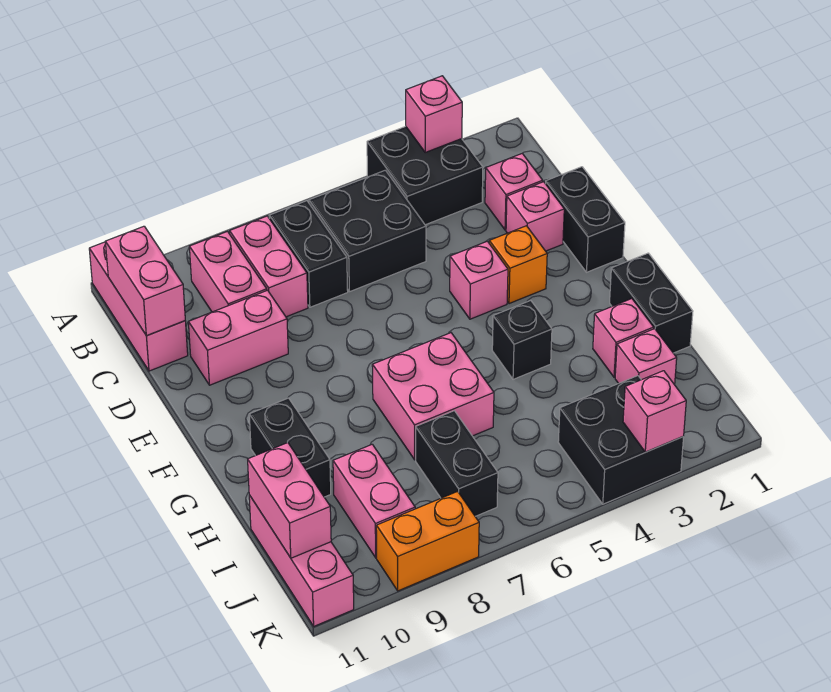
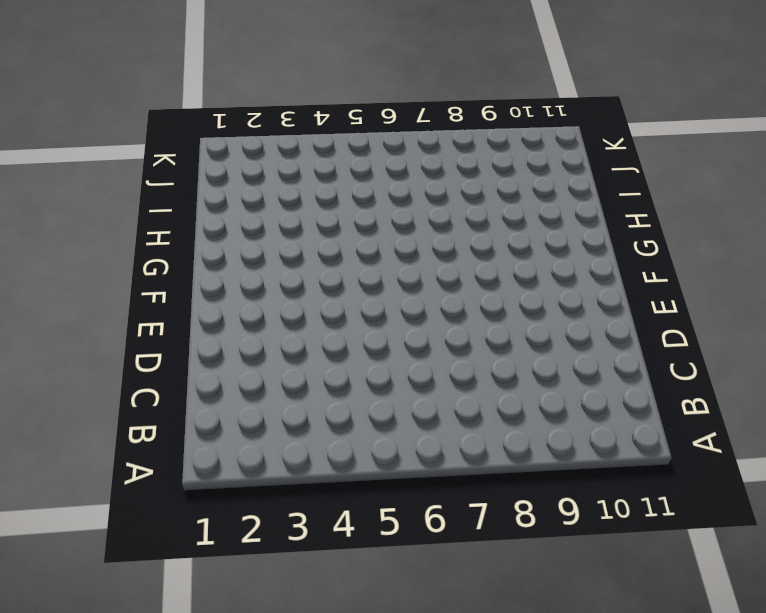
none -> black brick A3:B4 level 1
none -> pink brick A11:C11 level 1
none -> black brick B5:C6 level 1

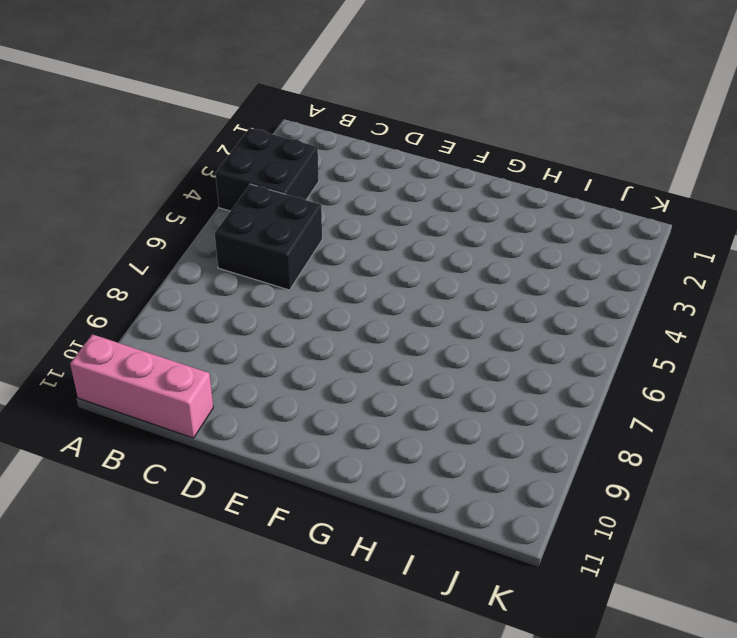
none -> black brick B7:C7 level 1
none -> pink brick B8:C8 level 1
none -> pink brick B9:C9 level 1

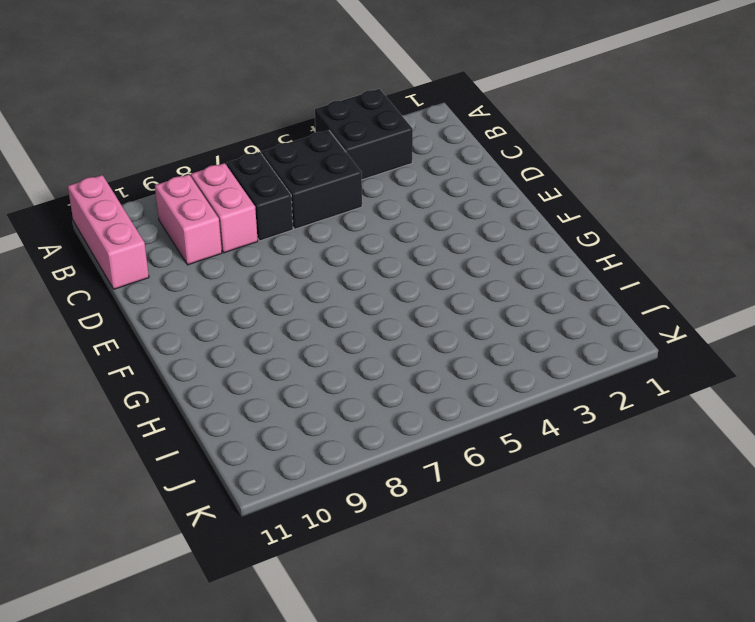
none -> pink brick C2 level 1
none -> black brick D1:E1 level 1
none -> pink brick D2 level 1

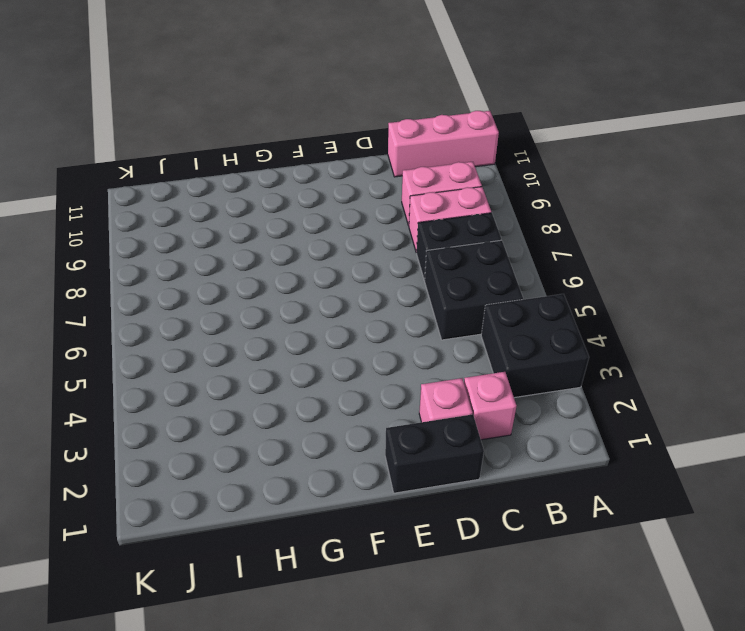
none -> pink brick D9:D10 level 1
none -> orange brick E3 level 1
none -> pink brick E4 level 1

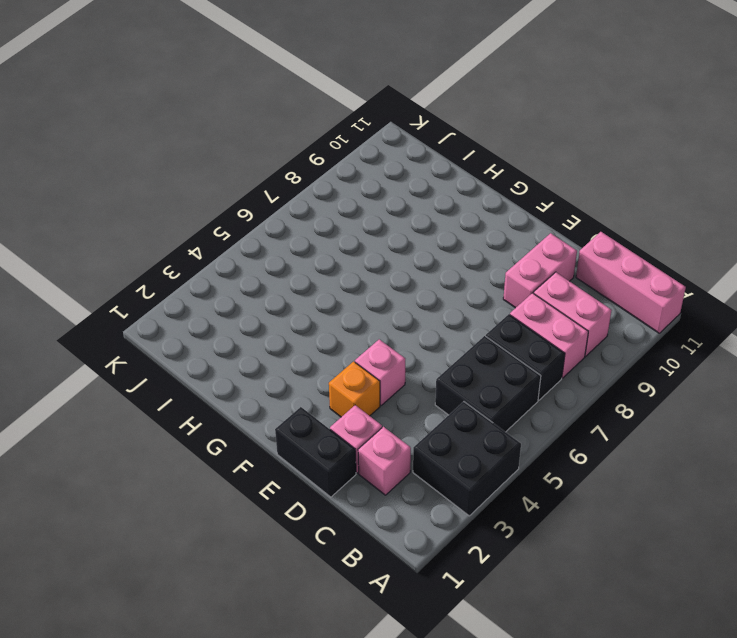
none -> black brick G1:H1 level 1
none -> black brick G4 level 1
none -> pink brick G6:H7 level 1

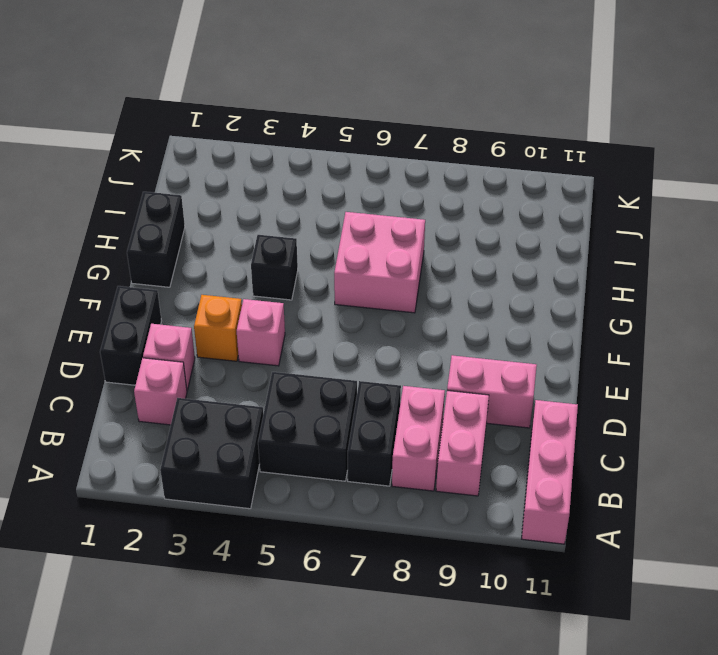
none -> black brick G10:H10 level 1
none -> pink brick H2 level 1
none -> pink brick I2 level 1

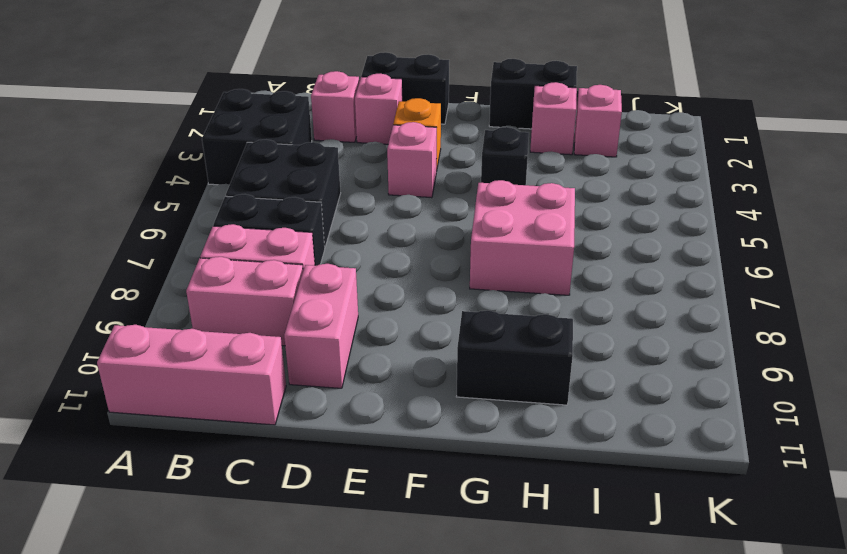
none -> black brick I7:J7 level 1
none -> pink brick I9:J9 level 1
none -> pink brick I11:K11 level 1

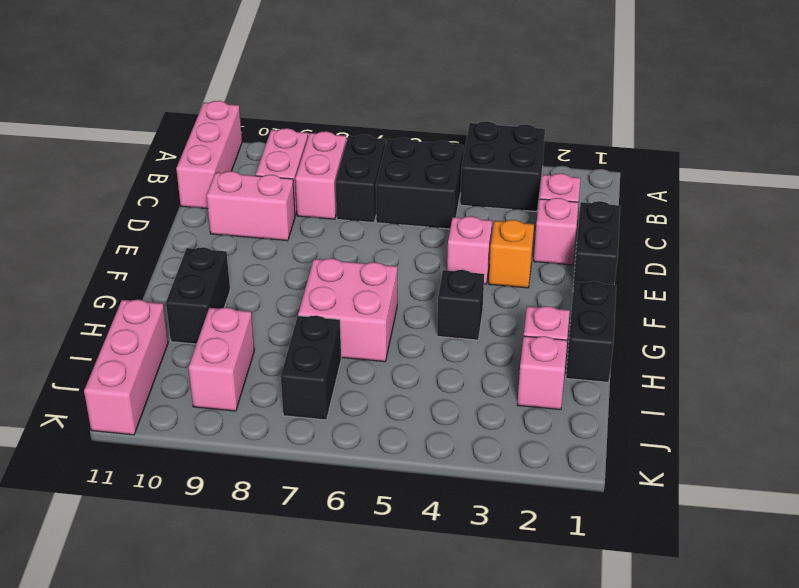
none -> black brick J3:K4 level 1
none -> orange brick K8:K9 level 1
none -> pink brick A3 level 2

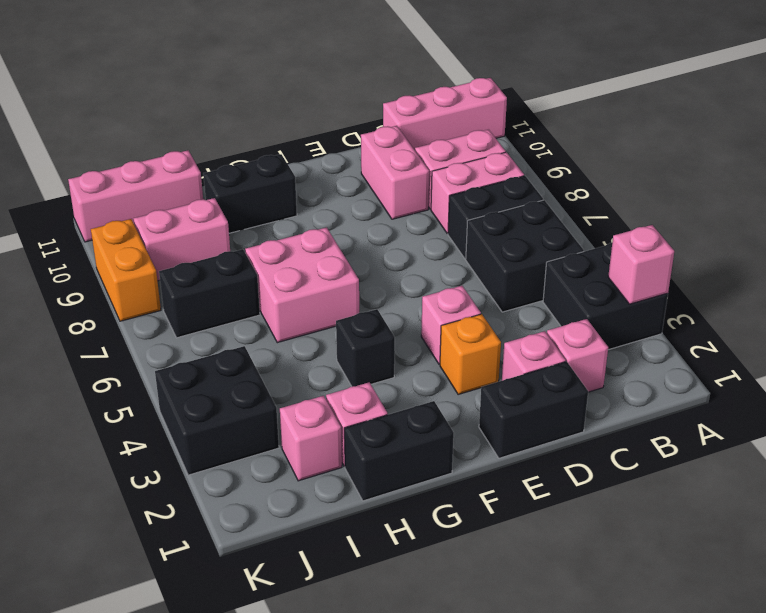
none -> pink brick B11:C11 level 2
none -> pink brick I11:J11 level 2
none -> pink brick K3 level 2

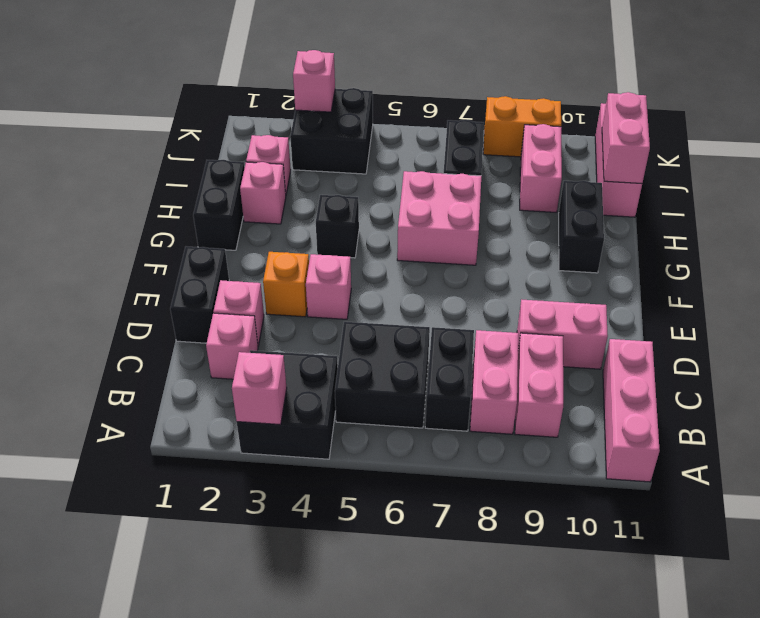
none -> pink brick B11:C11 level 2

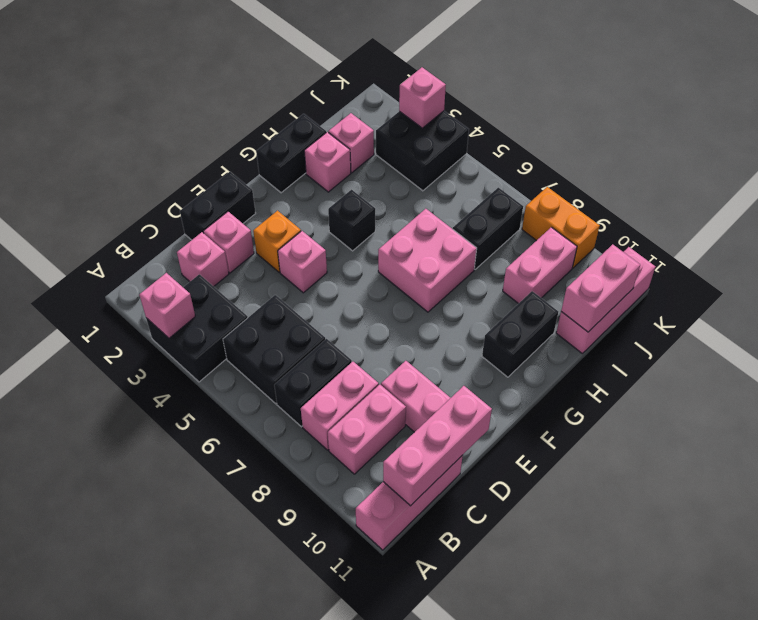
pink brick B11:D11 level 2 -> pink brick B11:C11 level 2

